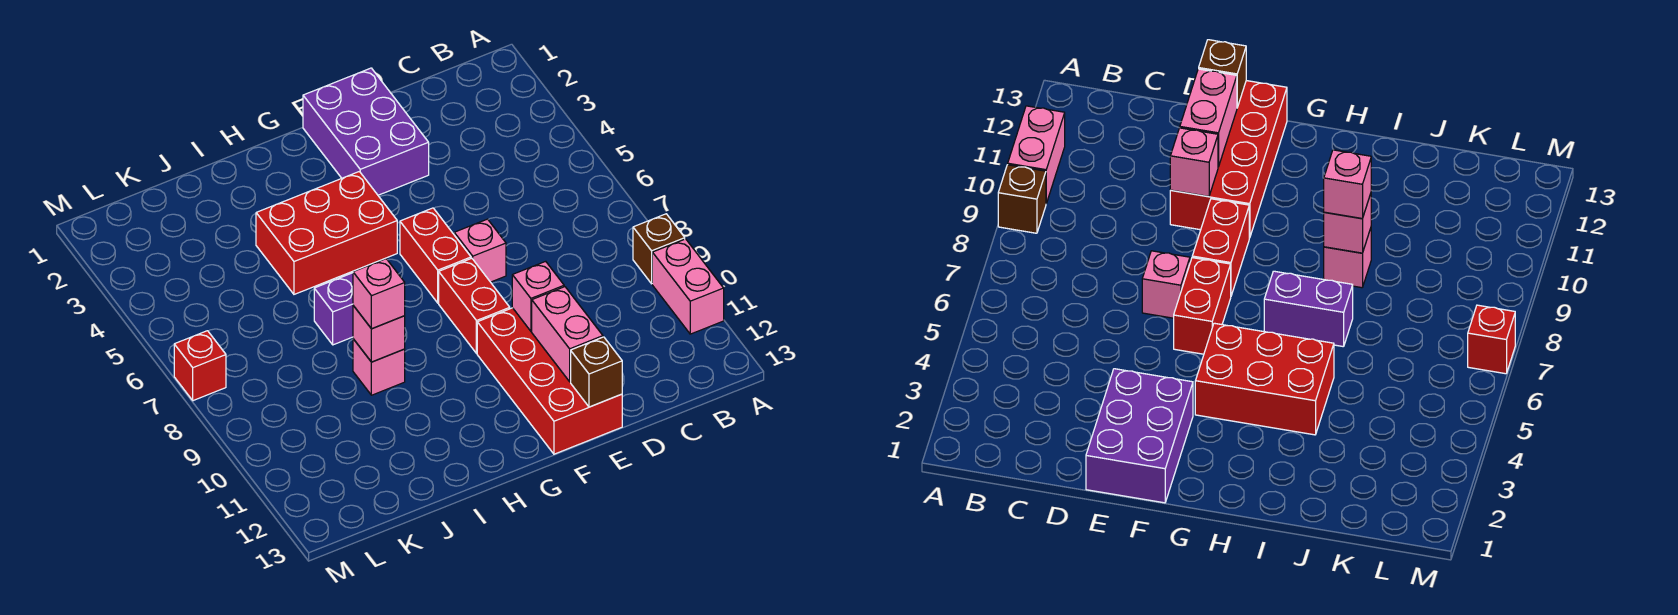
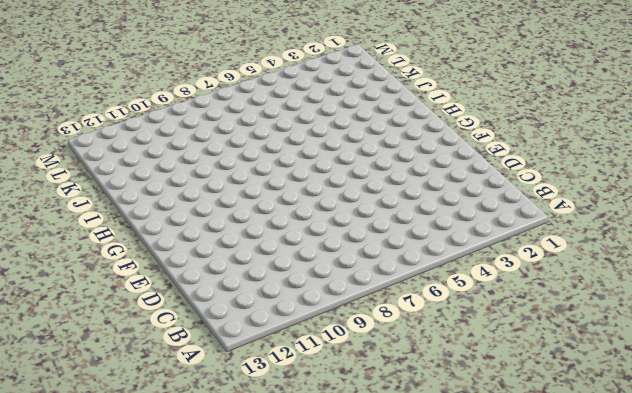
none -> brown brick A9 level 1
none -> pink brick A10:A11 level 1
none -> purple brick E1:F3 level 1

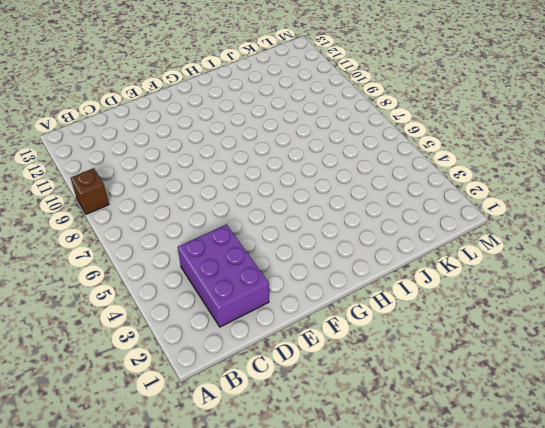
purple brick C2:D4 level 1 -> purple brick E1:F3 level 1
none -> pink brick A10:A11 level 1
none -> pink brick E7 level 1
none -> red brick E10:F13 level 1

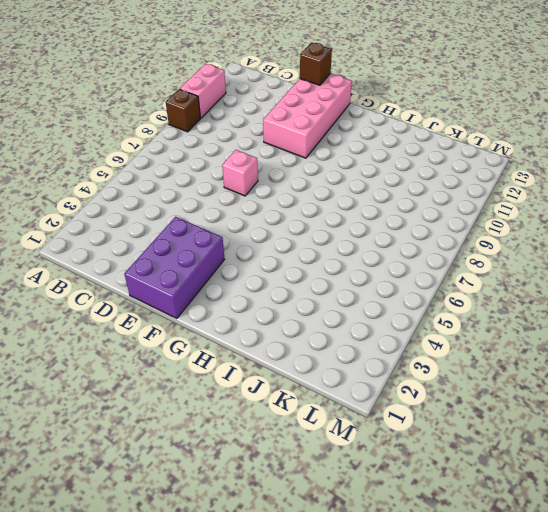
pink brick E10:F13 level 1 -> red brick E10:F13 level 1
none -> red brick F6:F7 level 1
none -> red brick F8:F9 level 1
none -> red brick G4:I5 level 1

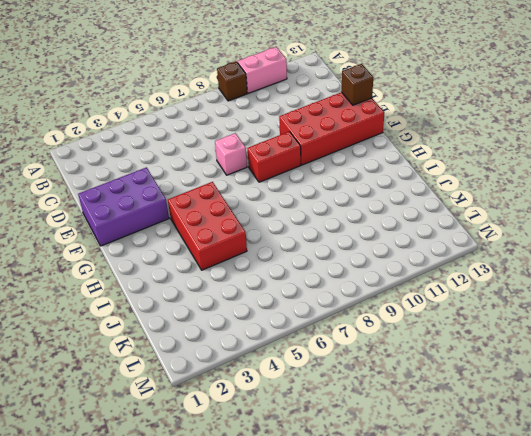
none -> red brick F6:F7 level 1
none -> purple brick H7:I7 level 1
none -> pink brick I9 level 1

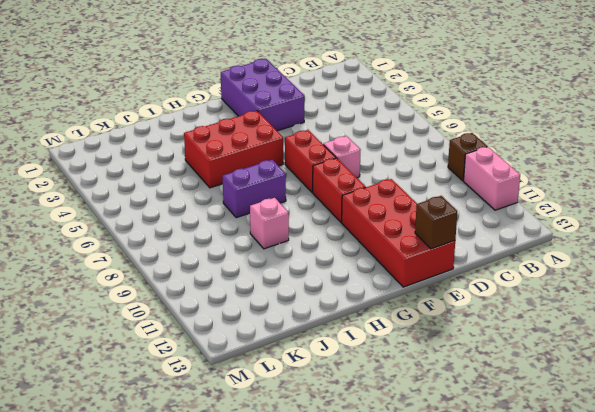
none -> red brick M7 level 1
none -> pink brick E10 level 2
none -> pink brick E11:E12 level 2

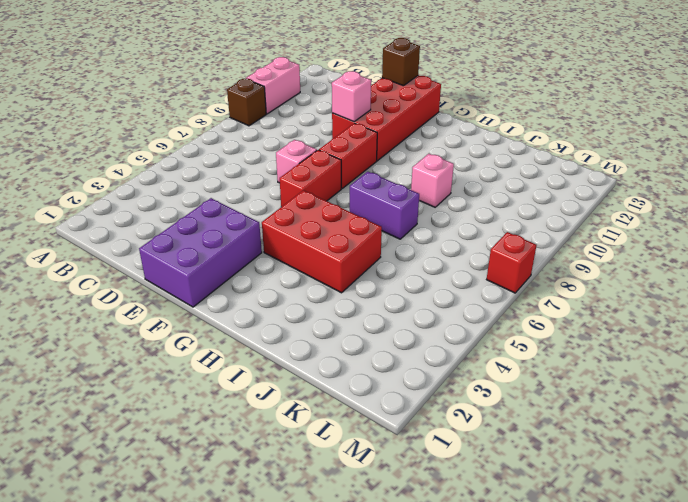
none -> pink brick E11:E12 level 2
none -> pink brick I9 level 2
none -> pink brick I9 level 3

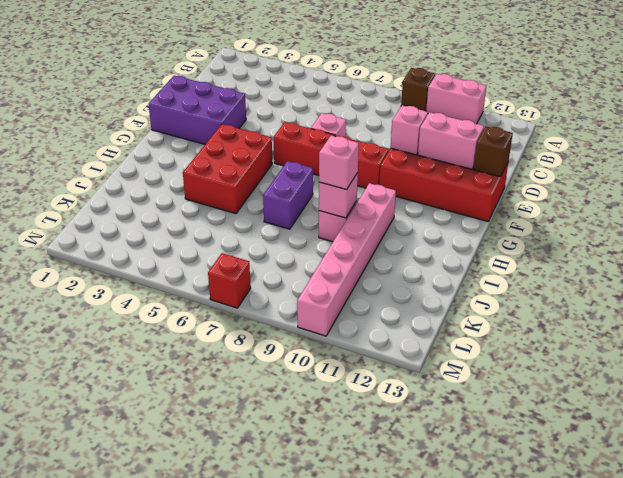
pink brick H10:M10 level 1 -> none

